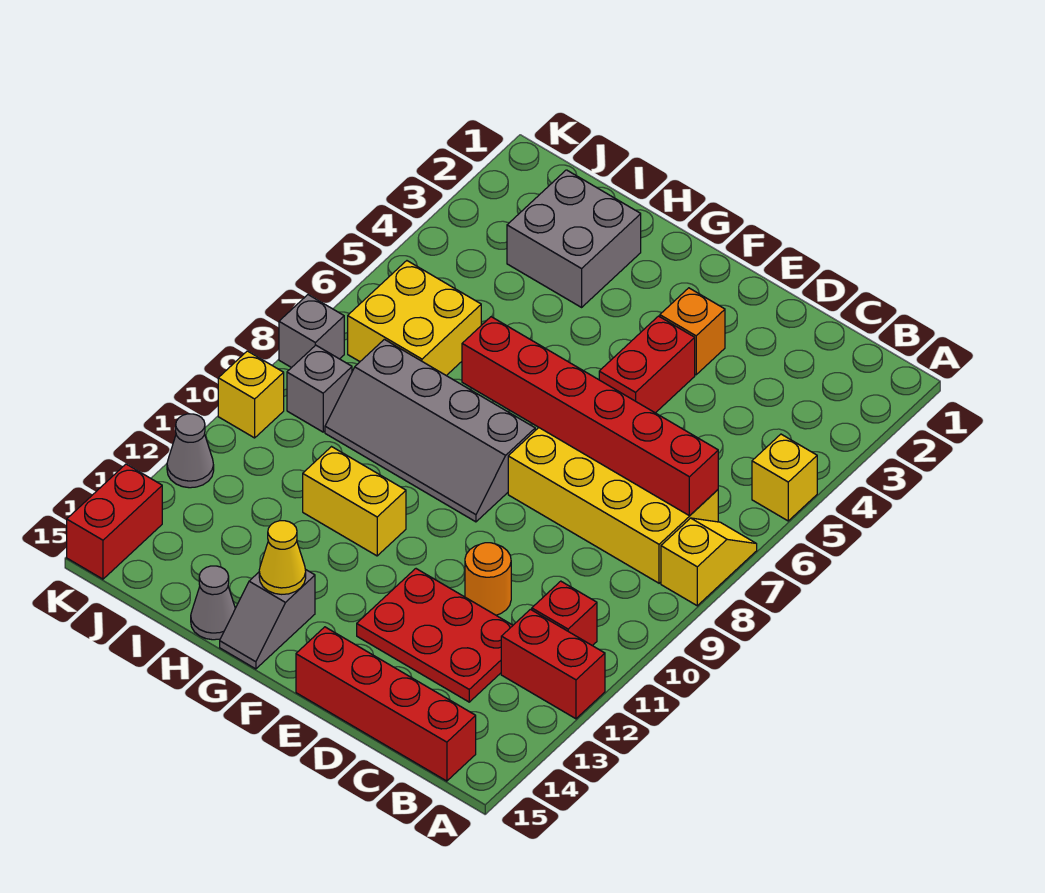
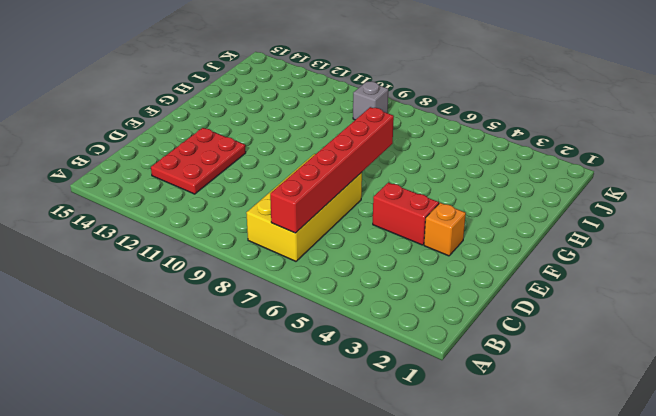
none -> yellow brick A5 level 1
none -> yellow slope A7:A8 level 1 top 8
none -> red brick A12:B12 level 1

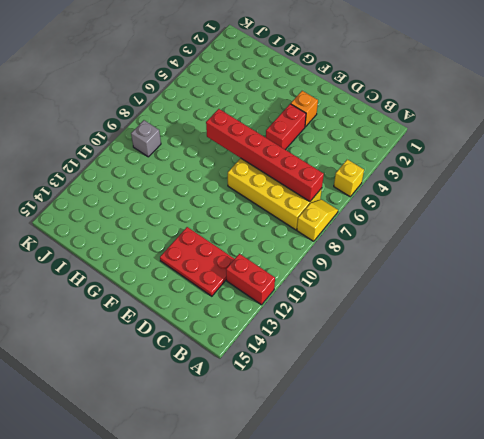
none -> red brick B11 level 1
none -> red brick B15:E15 level 1
none -> orange round brick D11 level 1

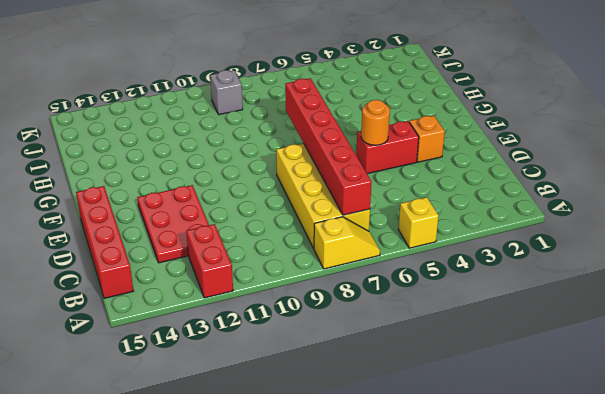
orange round brick E5 level 2 -> orange round brick D11 level 1
none -> red brick B11 level 1
none -> grey slope F8:I9 level 1 top 8
none -> yellow brick G11:H11 level 1

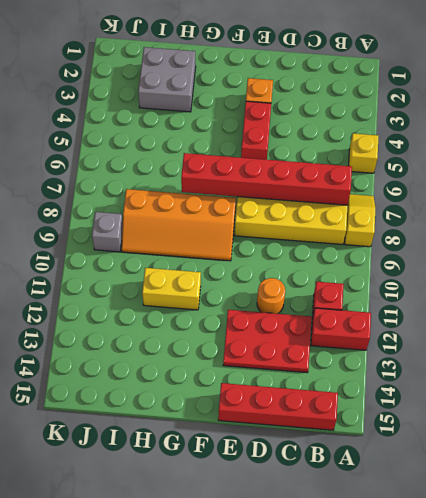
orange slope F8:I9 level 1 top 8 -> grey slope F8:I9 level 1 top 8
none -> grey slope G14:G15 level 1 top 14
none -> grey cone H15 level 1
none -> yellow brick I6:J7 level 1

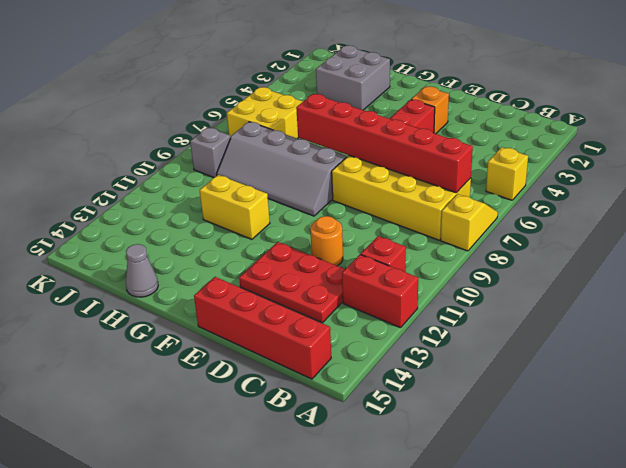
none -> grey slope G14:G15 level 1 top 14
none -> grey brick K8 level 1
none -> yellow brick K10 level 1

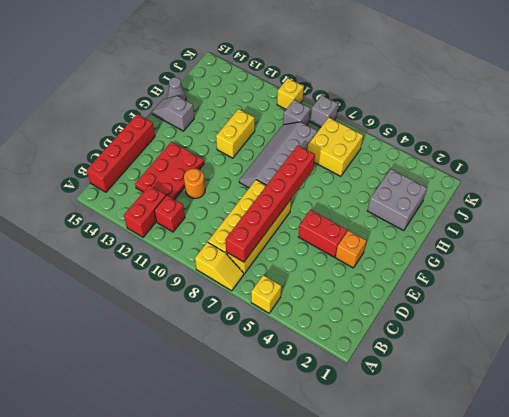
none -> grey cone K12 level 1
none -> red brick K14:K15 level 1
none -> yellow cone G14 level 2

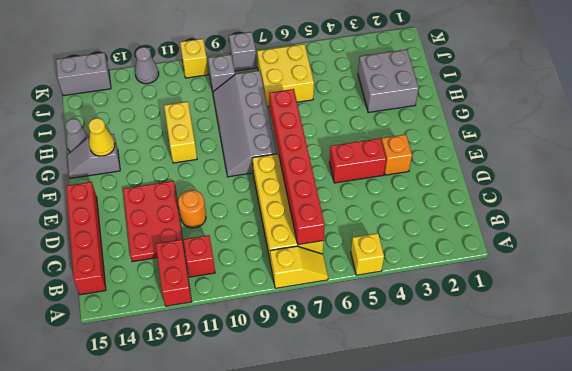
grey brick K14:K15 level 1 -> red brick K14:K15 level 1

